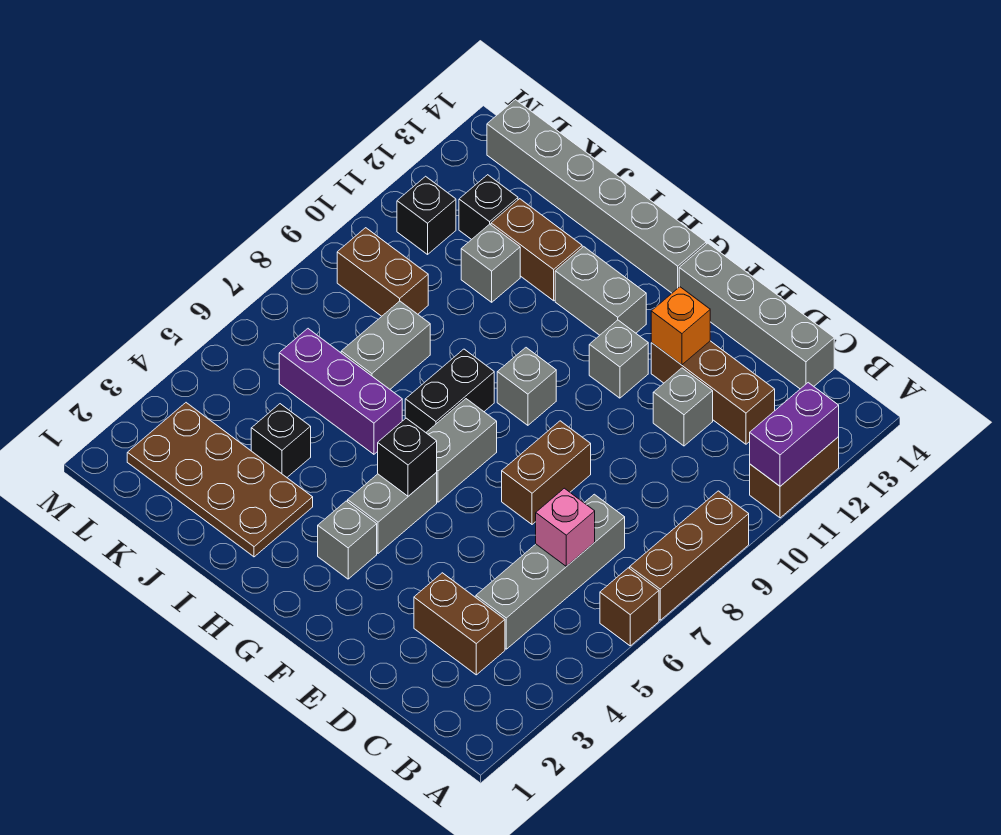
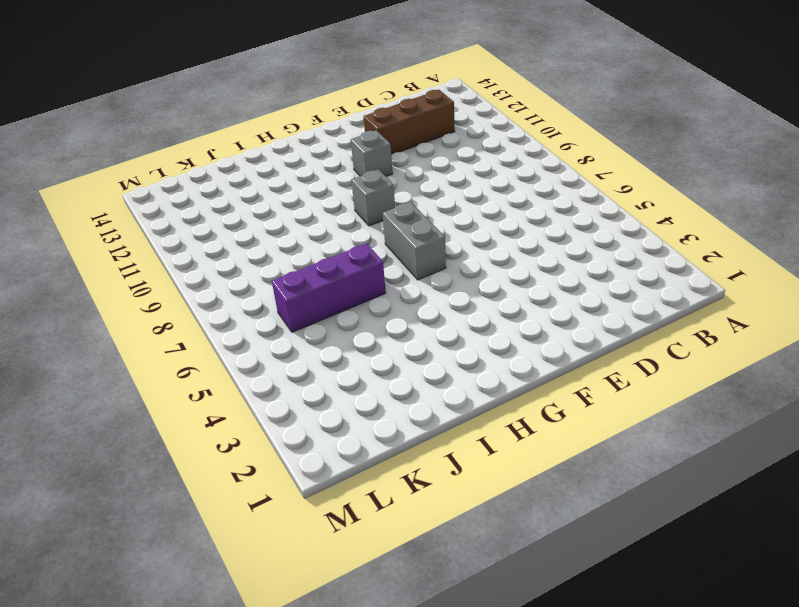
none -> brown brick A6 level 1
none -> brown brick A7:A9 level 1
none -> brown brick A11:A12 level 1
none -> brown brick C3:D3 level 1

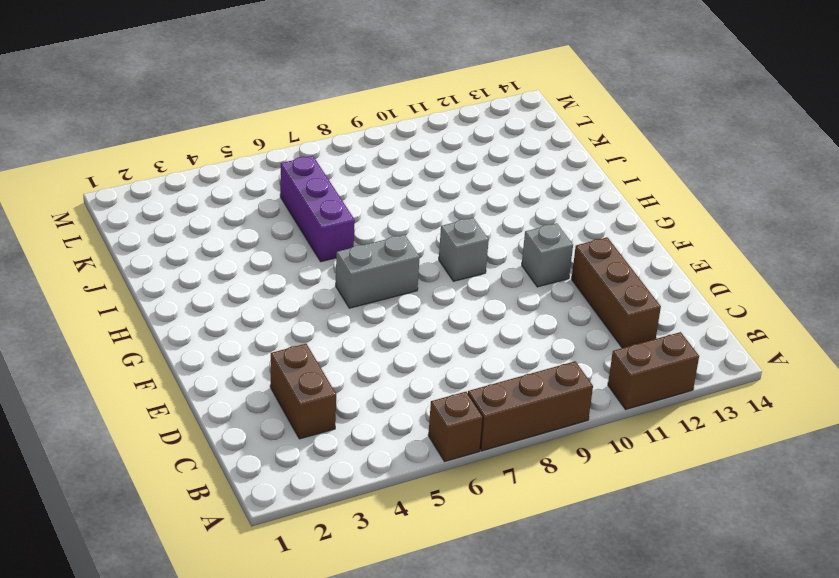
none -> grey brick C4:C7 level 1
none -> grey brick C14:F14 level 1
none -> grey brick D11 level 1
none -> brown brick E7:E8 level 1

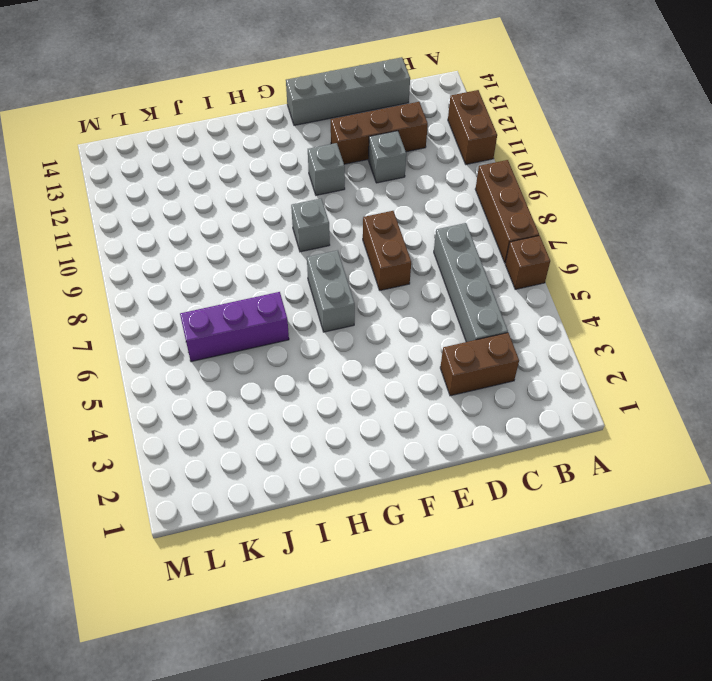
none -> grey brick G3 level 1
none -> grey brick G4:G5 level 1
none -> grey brick G12:H12 level 1
none -> grey brick G14:L14 level 1

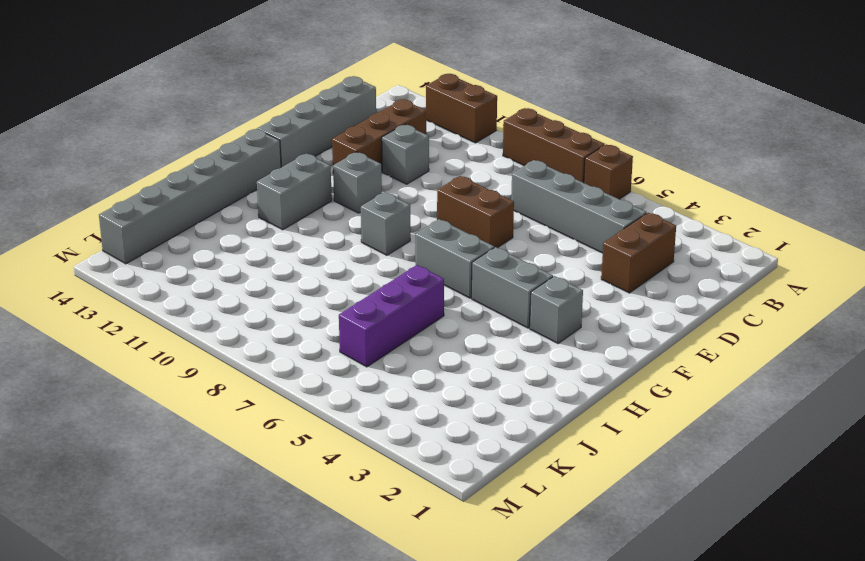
none -> black brick H7:H8 level 1
none -> brown plate I2:L3 level 1
none -> brown brick I12:J12 level 1
none -> black brick J4 level 1

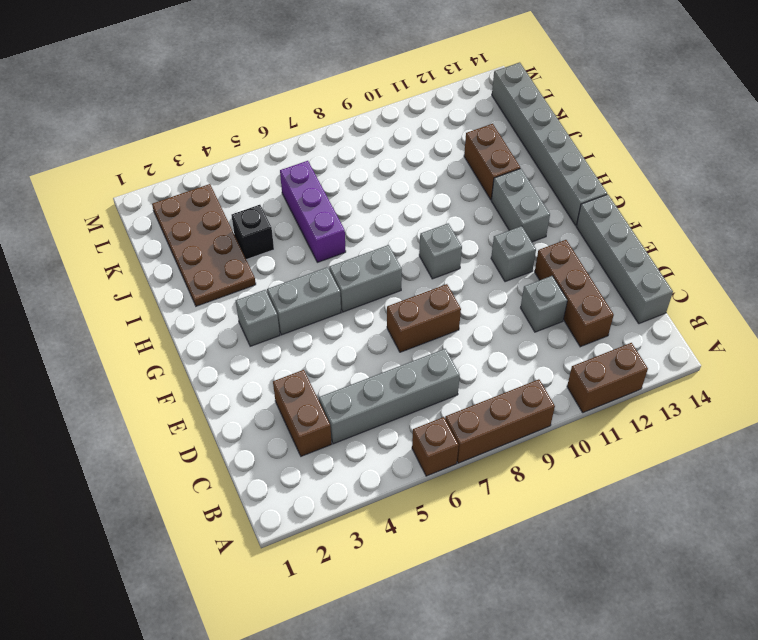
none -> black brick H7:H8 level 1
none -> grey brick J7:J8 level 1
none -> grey brick J11 level 1
none -> brown brick K9:L9 level 1

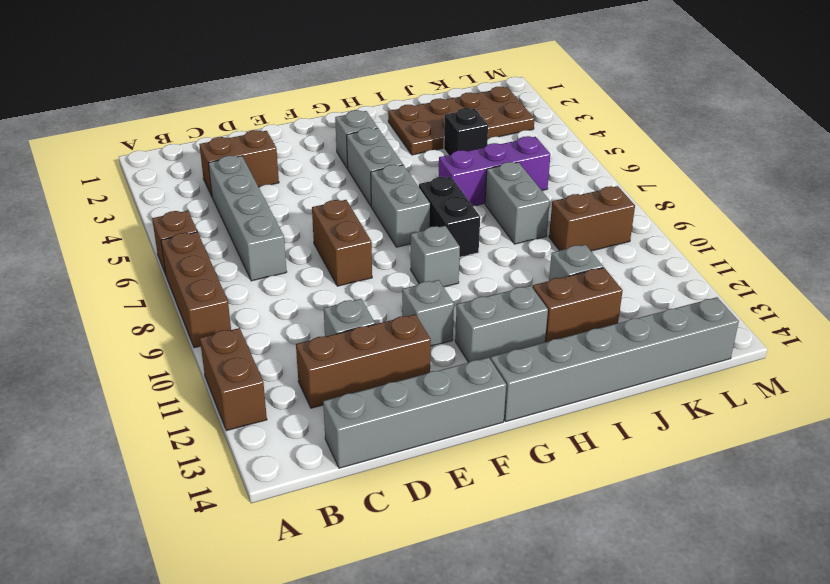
none -> black brick K12 level 1
none -> black brick L11 level 1
none -> purple brick A11:A12 level 2
none -> pink brick C6 level 2

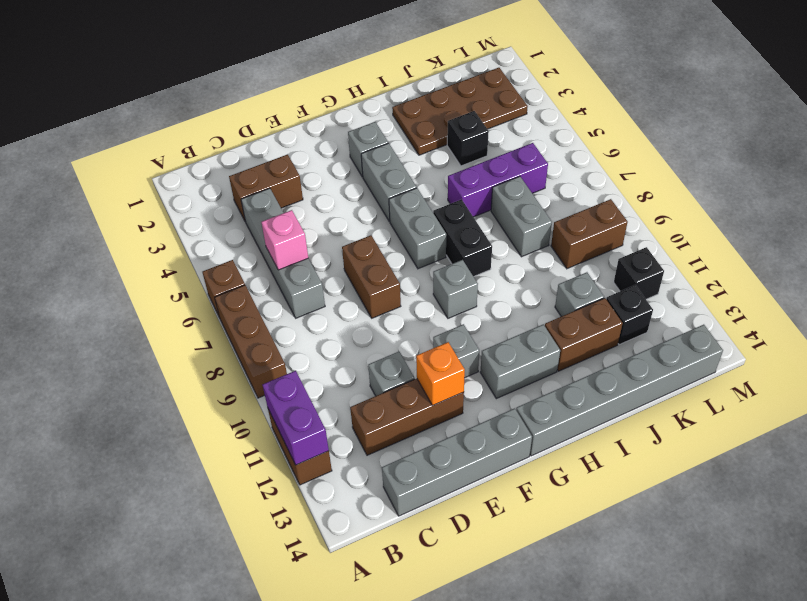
none -> black brick G5 level 2

